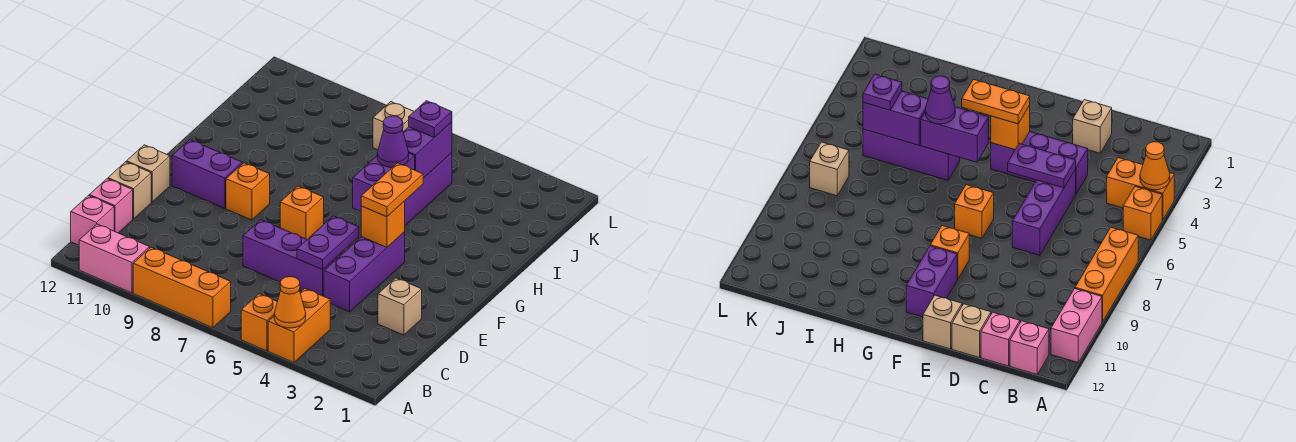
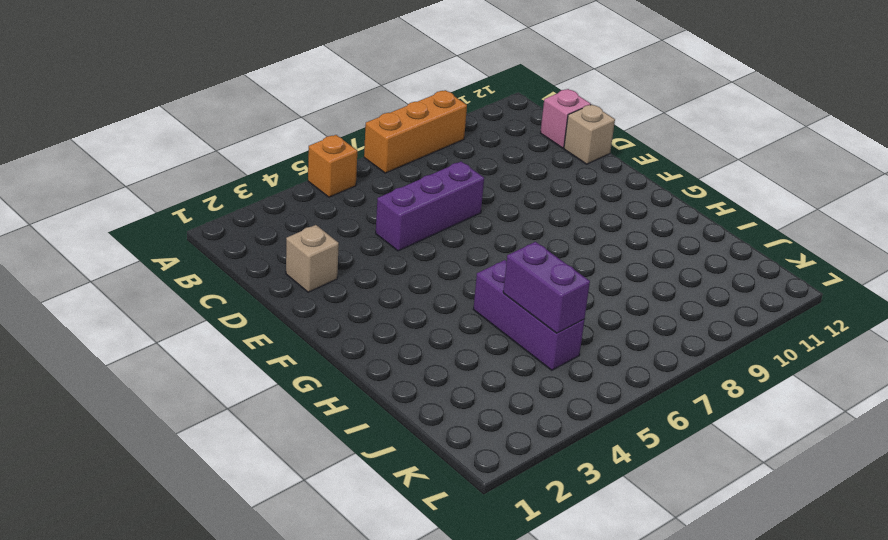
none -> orange brick A4:B4 level 1
none -> pink brick A10:A11 level 1
none -> pink brick B12 level 1

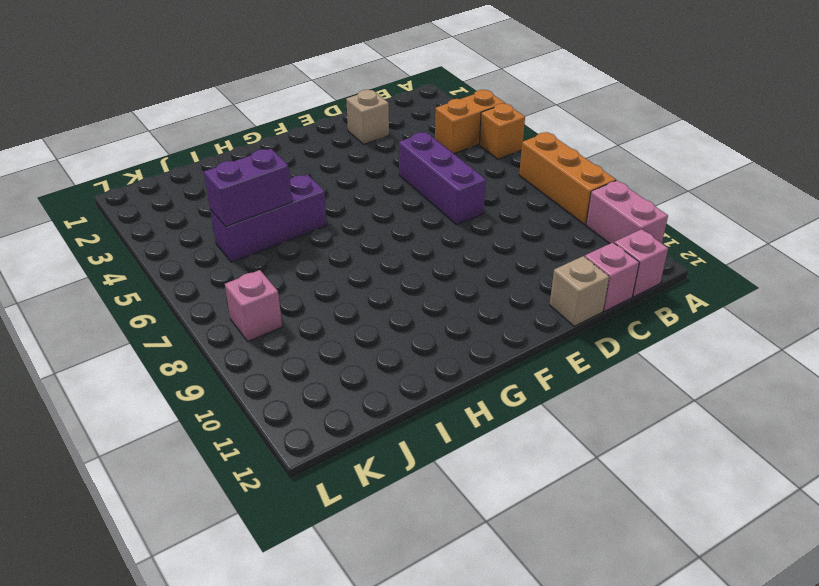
pink brick K8 level 1 -> none
none -> purple brick D4:F4 level 1
none -> tan brick E12 level 1
none -> orange brick F7 level 1

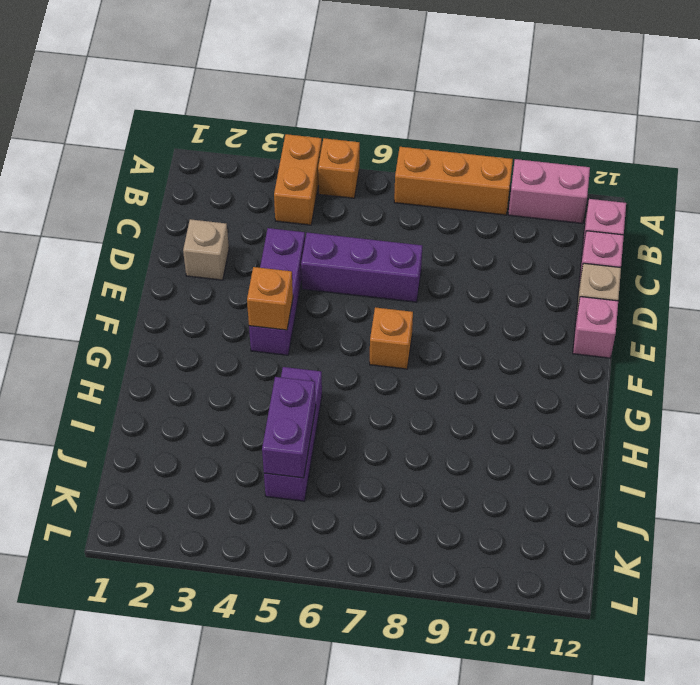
pink brick E12 level 1 -> tan brick E12 level 1
none -> orange brick F9 level 1
none -> purple brick F10:F11 level 1
none -> tan brick K7 level 1

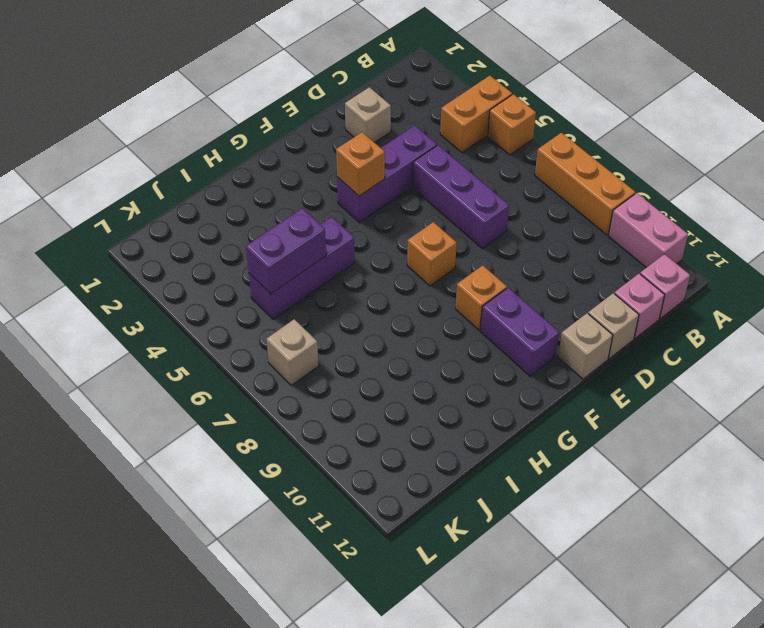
none -> orange cone A4 level 2
none -> purple plate D5:E5 level 2
none -> purple brick G5:H5 level 2

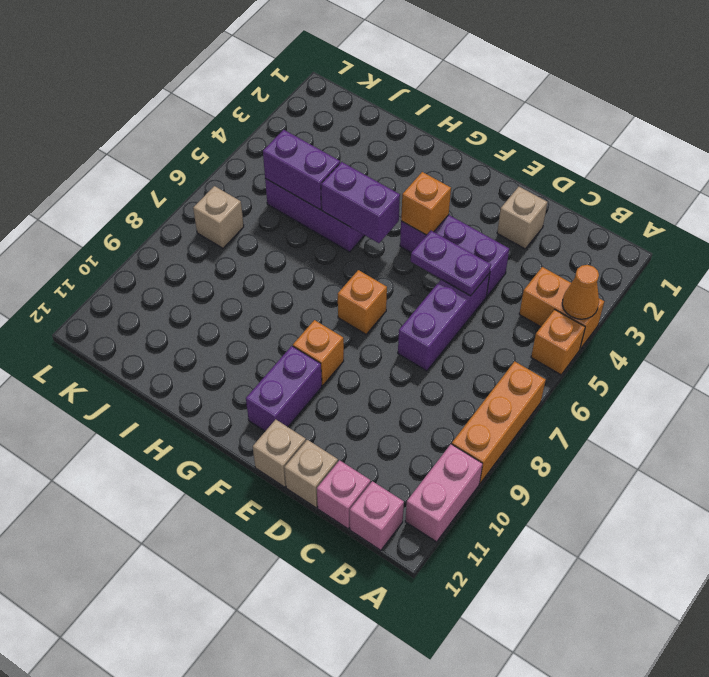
none -> orange plate F4:G4 level 3
none -> purple cone H5 level 3
none -> purple plate J5 level 3

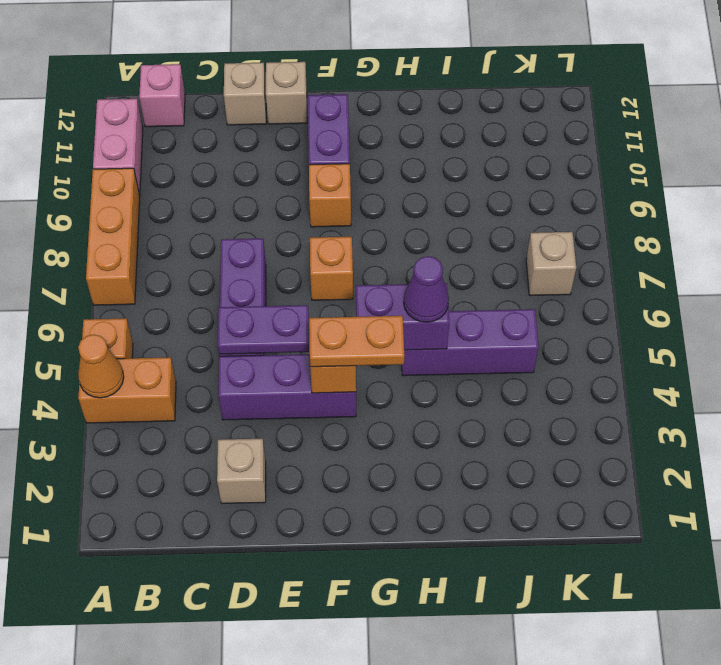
none -> pink brick C12 level 1
none -> purple brick I5:J5 level 2
none -> purple plate J5 level 3

